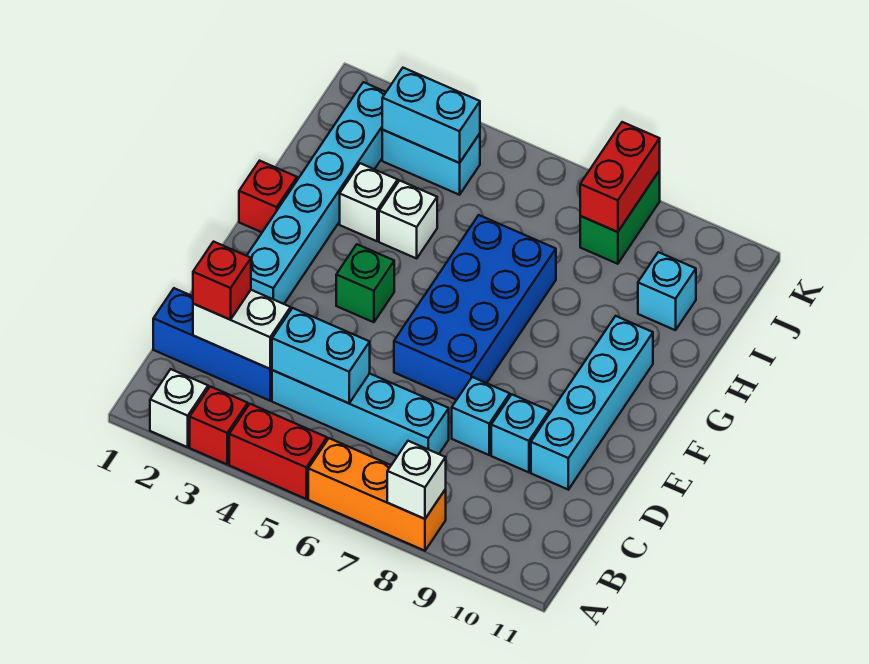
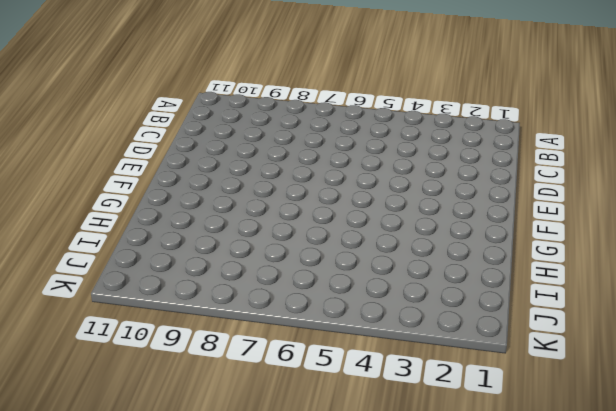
none -> white brick A2 level 1
none -> red brick A3 level 1
none -> red brick A4:A5 level 1

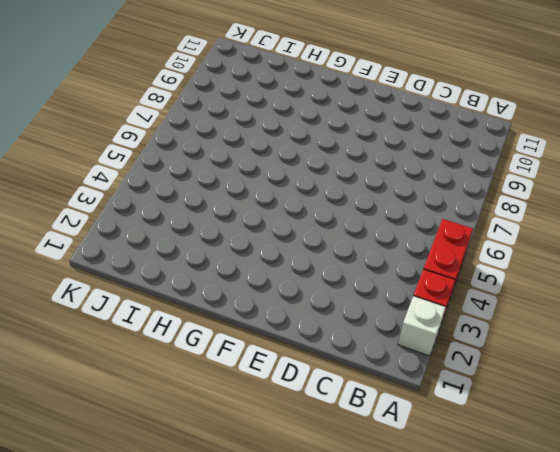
none -> orange brick A6:A8 level 1
none -> blue brick C1:C3 level 1
none -> cyan brick C4:C7 level 1

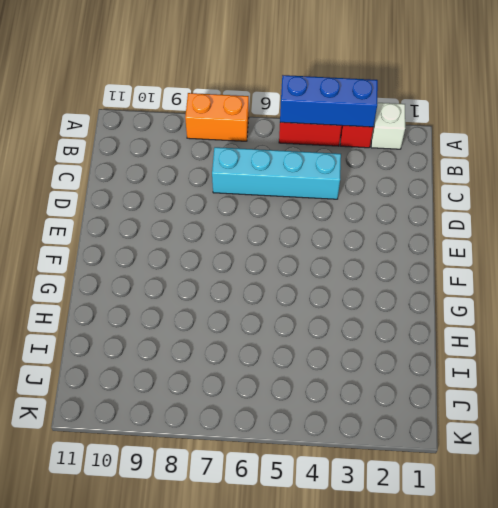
blue brick A3:A5 level 2 -> blue brick C1:C3 level 1
orange brick A7:A8 level 1 -> orange brick A6:A8 level 1
none -> cyan brick D8 level 1
none -> cyan brick D9 level 1
none -> cyan brick D10:G10 level 1

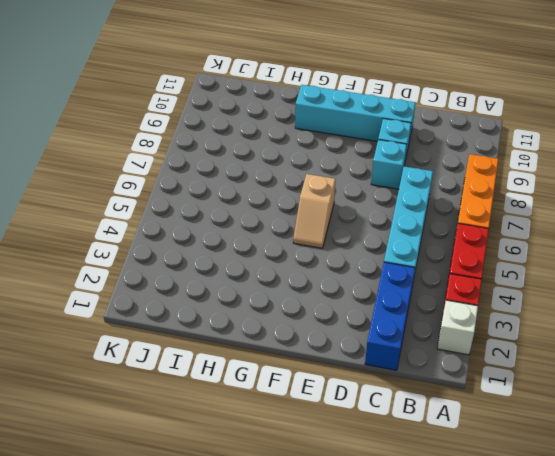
tan slope F5:F6 level 1 top 6 -> blue brick E6:H7 level 1
none -> cyan brick E2:J2 level 1
none -> green brick F4 level 1
none -> red brick G1 level 1

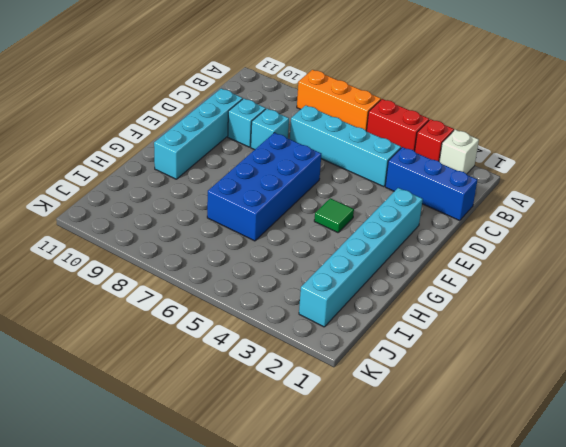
green tile F4 level 1 -> green brick F4 level 1
none -> red brick G1 level 1
none -> white brick H3 level 1
none -> white brick H4 level 1

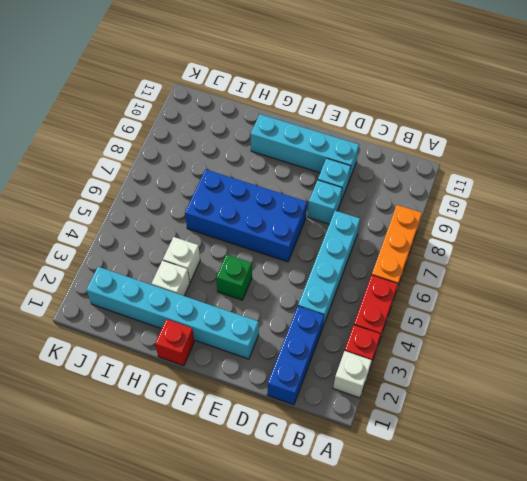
none -> cyan brick I10 level 1
none -> cyan brick J3:J4 level 1
none -> green brick J8:K8 level 1

